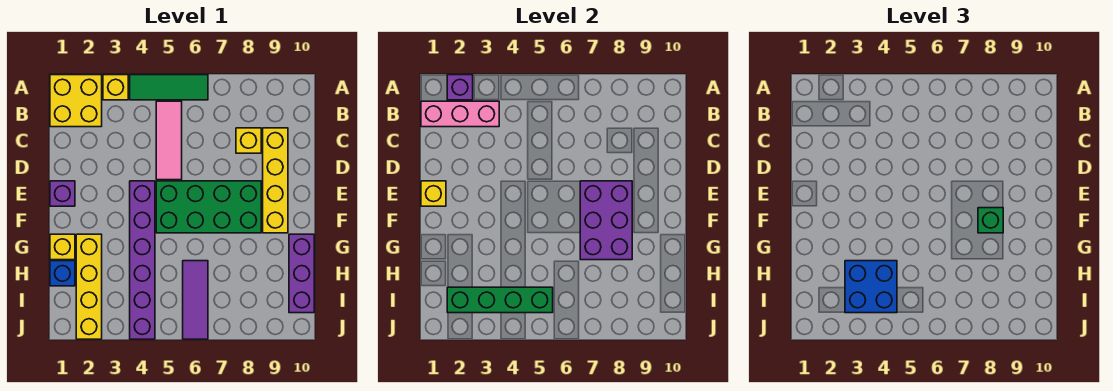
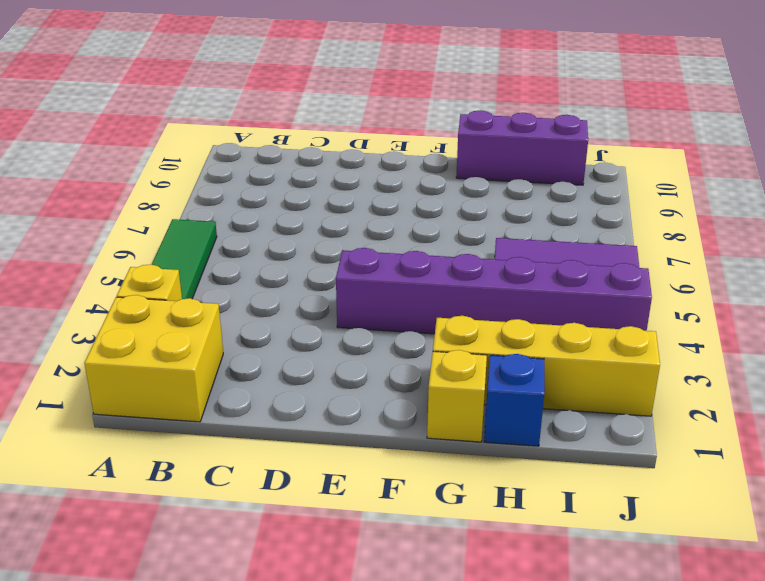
none -> pink tile B5:D5 level 1
none -> yellow brick C8 level 1
none -> yellow brick C9:F9 level 1

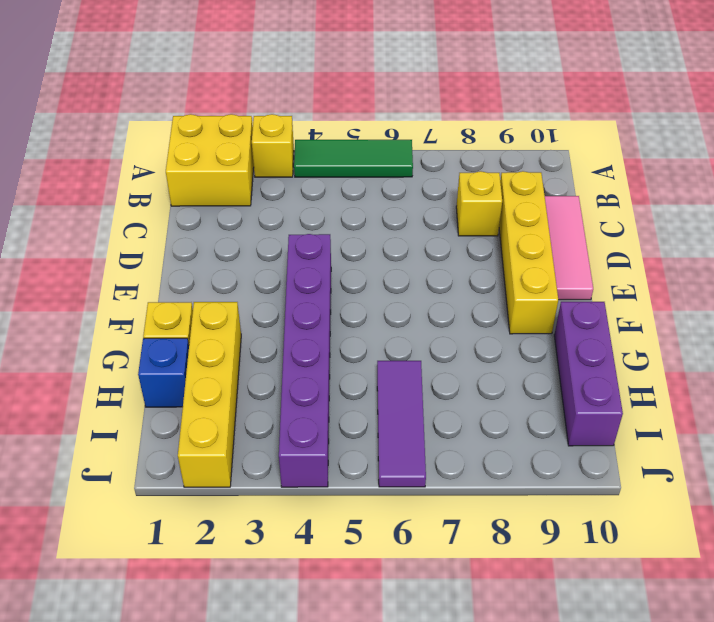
pink tile C10:E10 level 1 -> pink tile B5:D5 level 1
none -> purple brick E1 level 1
none -> green brick E5:F8 level 1
none -> purple brick A2 level 2

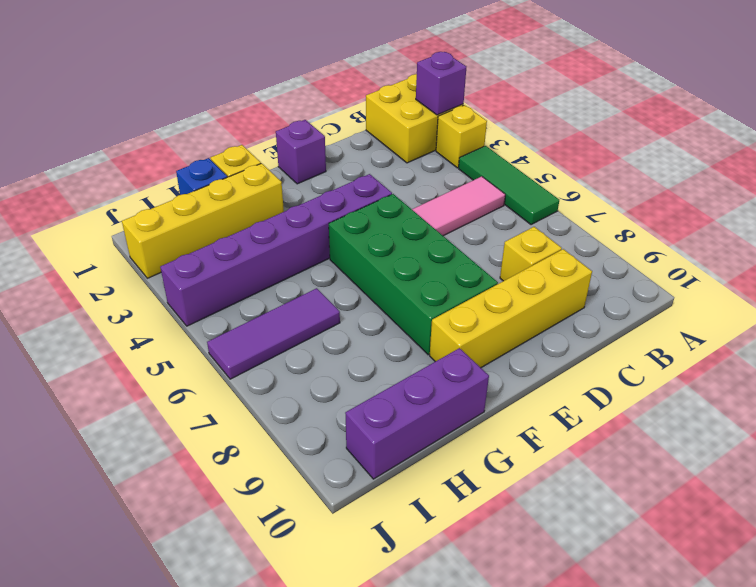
none -> pink brick B1:B3 level 2
none -> yellow brick E1 level 2
none -> purple brick E7:G8 level 2

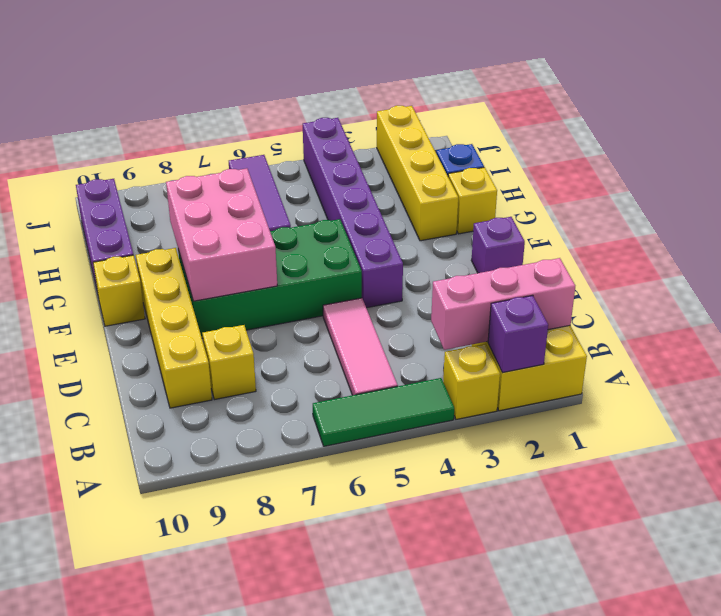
pink brick E7:G8 level 2 -> purple brick E7:G8 level 2
yellow brick F10 level 1 -> yellow brick E1 level 2
none -> green brick I2:I5 level 2
none -> green brick F8 level 3
none -> blue brick H3:I4 level 3

